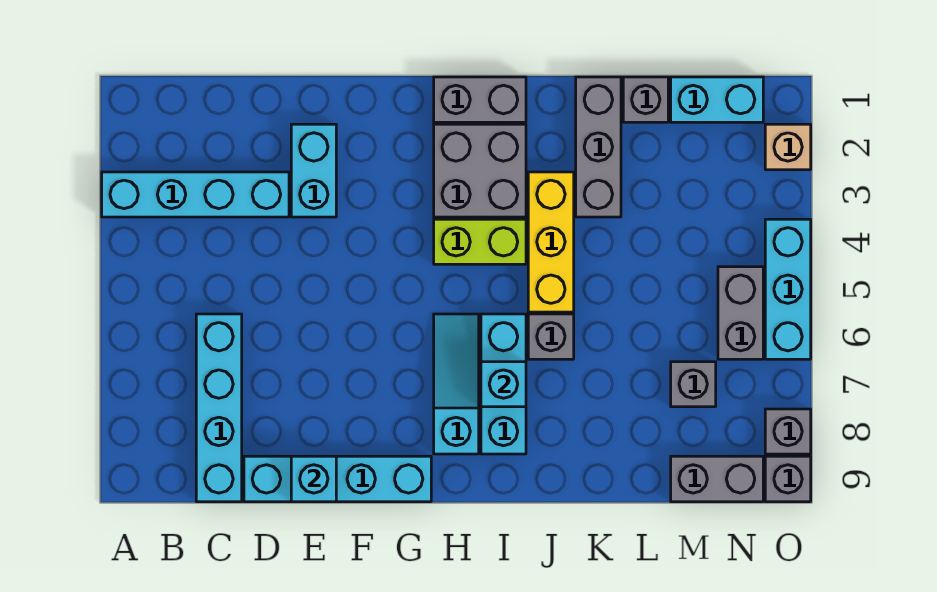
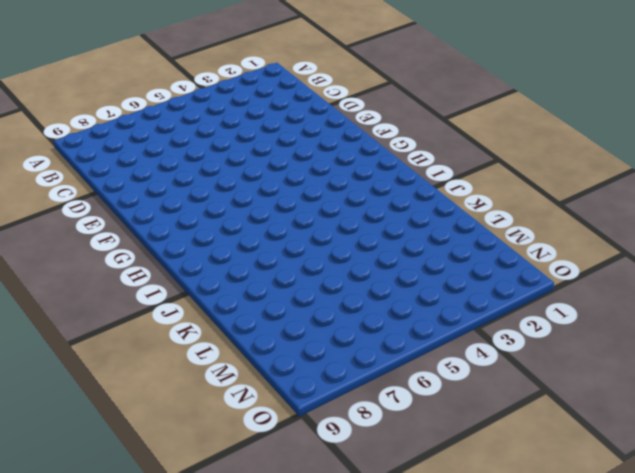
none -> cyan brick A3:D3 level 1
none -> cyan brick C6:C9 level 1
none -> cyan brick D9:G9 level 1

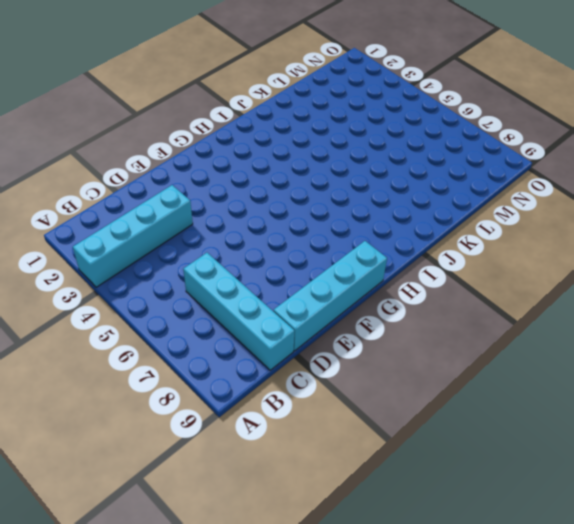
none -> cyan brick E2:E3 level 1
none -> grey brick H1:I1 level 1
none -> grey brick H2:I3 level 1

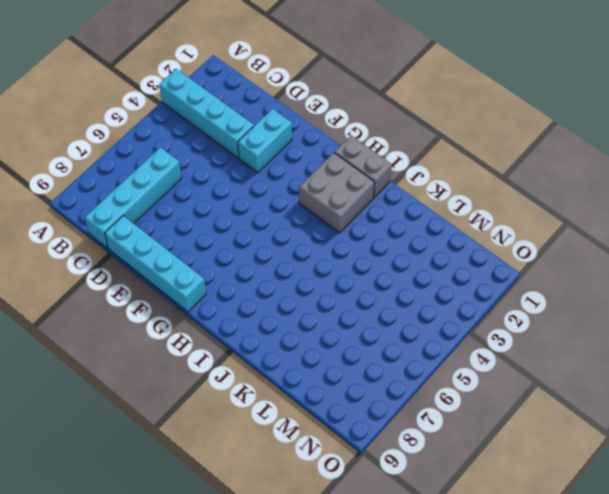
none -> lime brick H4:I4 level 1
none -> cyan slope H6:H8 level 1 top 8
none -> cyan brick I6:I8 level 1

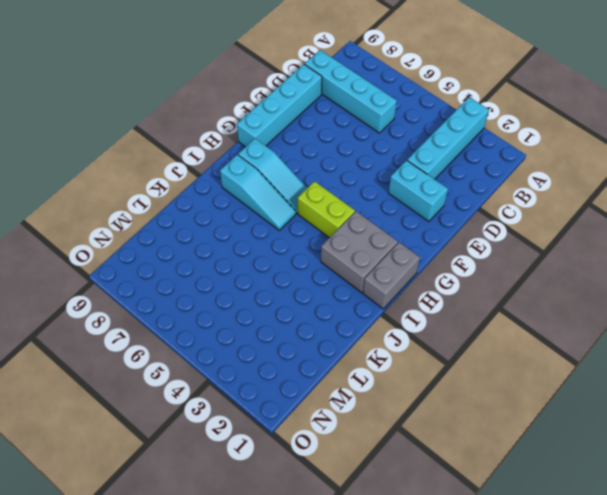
lime brick H4:H5 level 1 -> lime brick H4:I4 level 1
cyan slope I6:I8 level 1 top 8 -> cyan brick I6:I8 level 1
none -> yellow brick J3:J5 level 1
none -> grey brick J6 level 1
none -> grey brick K1:K3 level 1

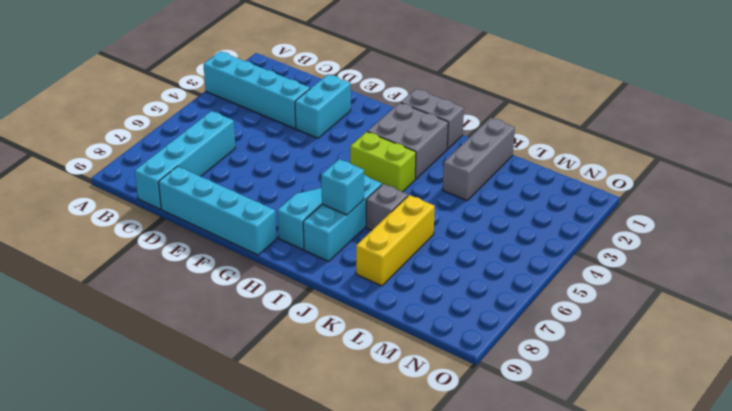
yellow brick K6:K8 level 1 -> yellow brick J3:J5 level 1
none -> grey brick L1 level 1
none -> cyan brick M1:N1 level 1
none -> grey brick M7 level 1

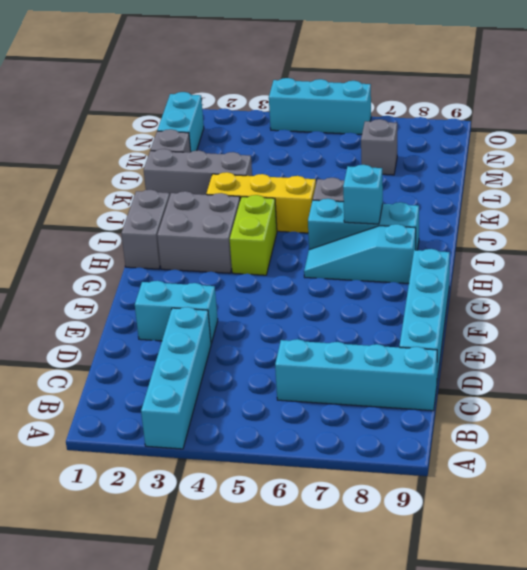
none -> grey brick M9:N9 level 1
none -> grey brick N5:N6 level 1
none -> tan brick O2 level 1

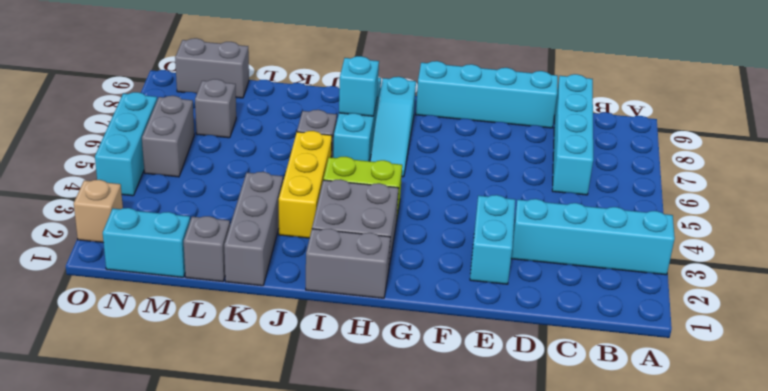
none -> grey brick O8 level 1
none -> grey brick O9 level 1
none -> cyan brick E9 level 2

